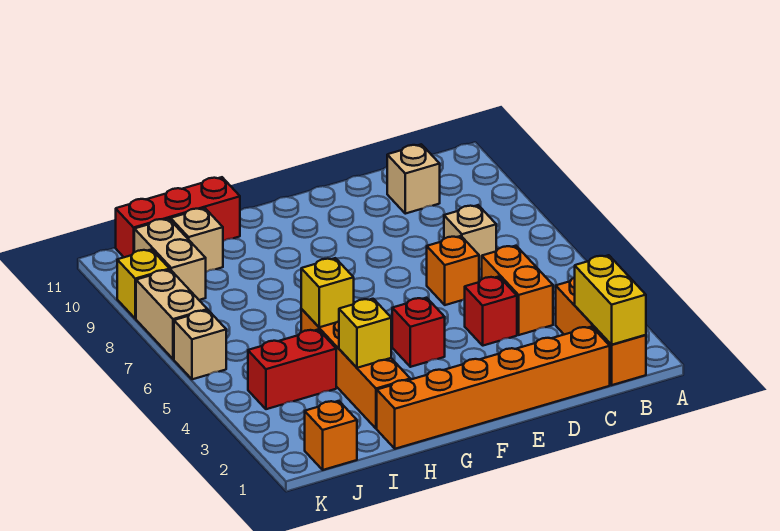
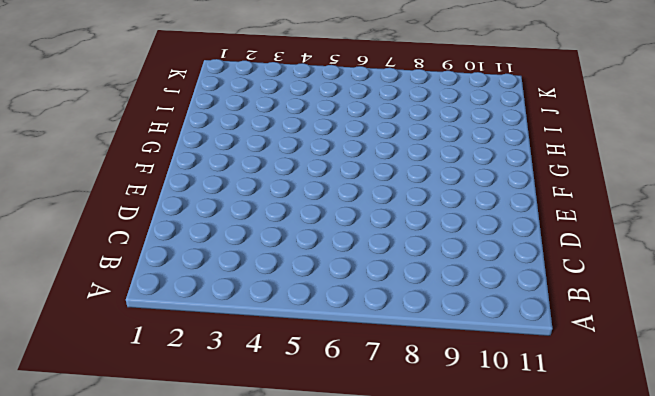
none -> orange brick B1:B3 level 1
none -> orange brick C1:H1 level 1
none -> orange brick C4:C5 level 1

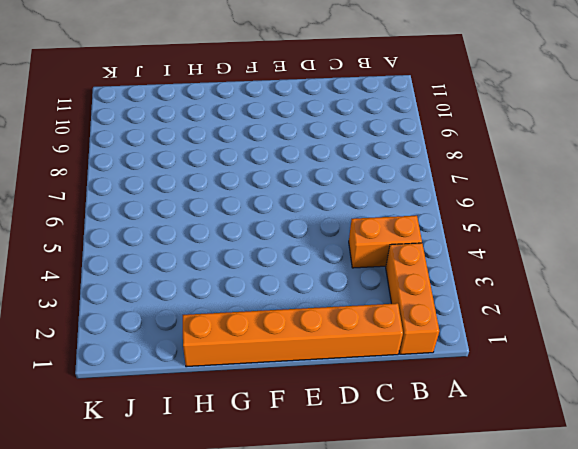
orange brick B4:C4 level 1 -> orange brick C4:C5 level 1
none -> tan brick C7 level 1
none -> tan brick C10 level 1
none -> red brick D4 level 1

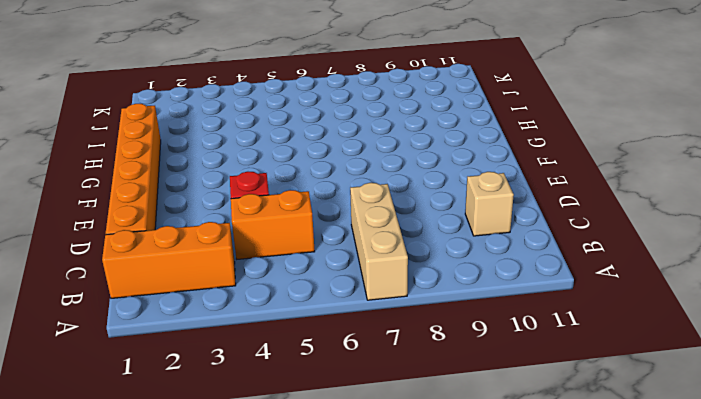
tan brick A7:C7 level 1 -> tan brick C7 level 1
none -> orange brick D6 level 1
none -> red brick F4 level 1
none -> orange brick H2:H5 level 1

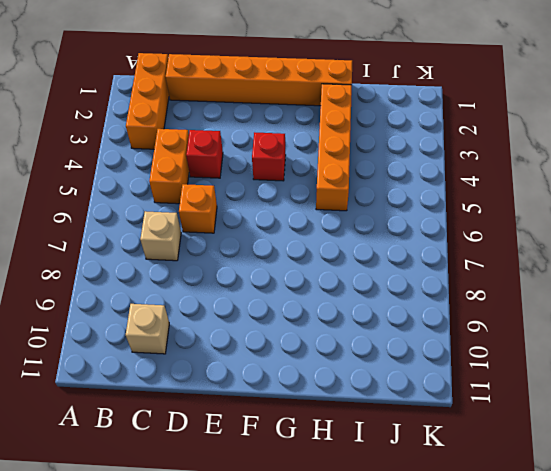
none -> red brick H11:J11 level 1
none -> red brick I4:J4 level 1
none -> tan brick I10 level 1

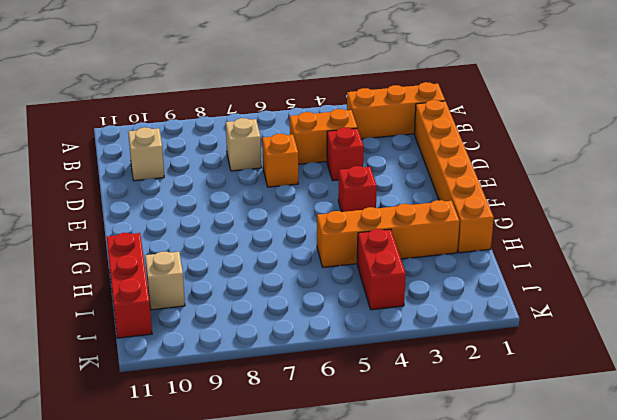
none -> orange brick J1 level 1
none -> tan brick J9:J10 level 1
none -> tan brick K6 level 1

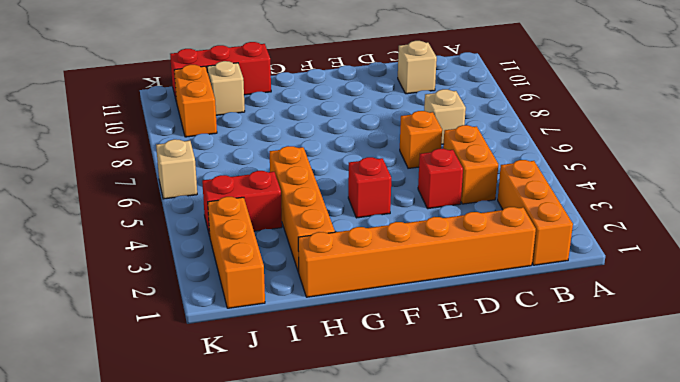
orange brick J1:J3 level 1 -> orange brick J1 level 1
orange brick J9:J10 level 1 -> tan brick J9:J10 level 1
none -> tan brick K7:K8 level 1
none -> yellow brick K9 level 1
none -> yellow brick B1:B2 level 2

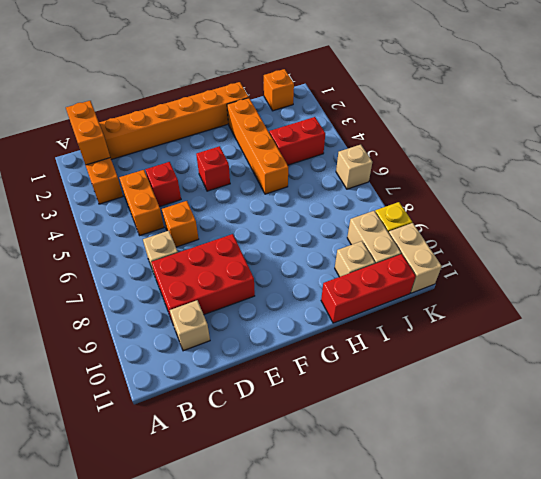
orange brick B1:B2 level 2 -> yellow brick B1:B2 level 2
red brick C8:E9 level 1 -> none
tan brick K10:K11 level 1 -> tan brick K7:K8 level 1
none -> yellow brick H3 level 2
none -> yellow brick H5 level 2

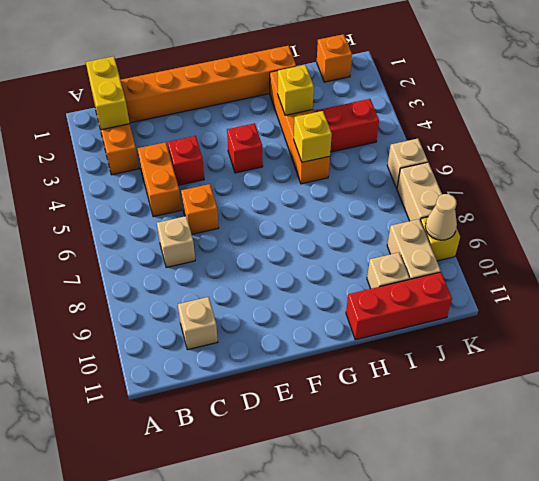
tan cone K9 level 2 -> none

